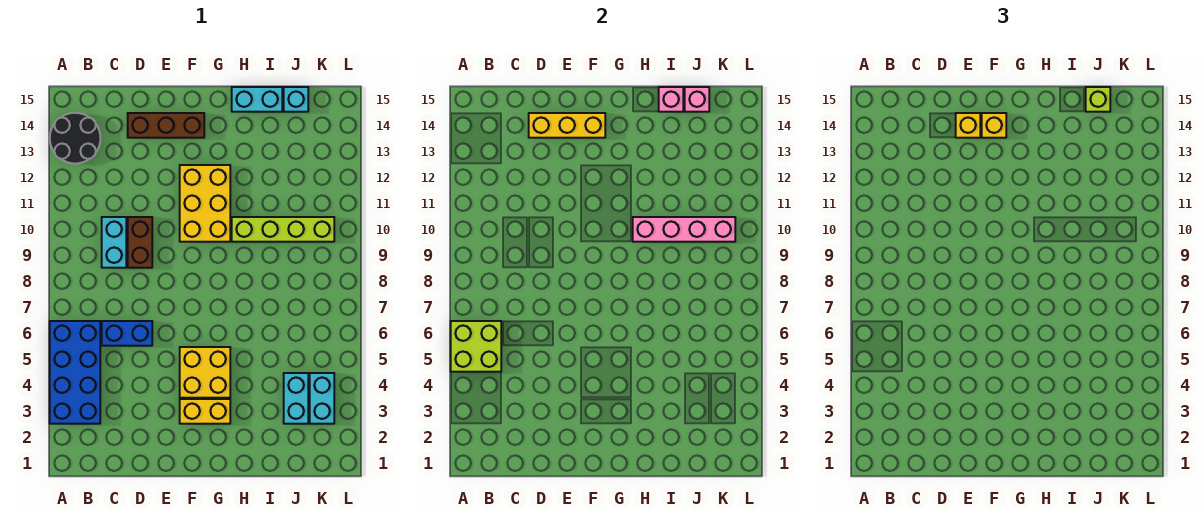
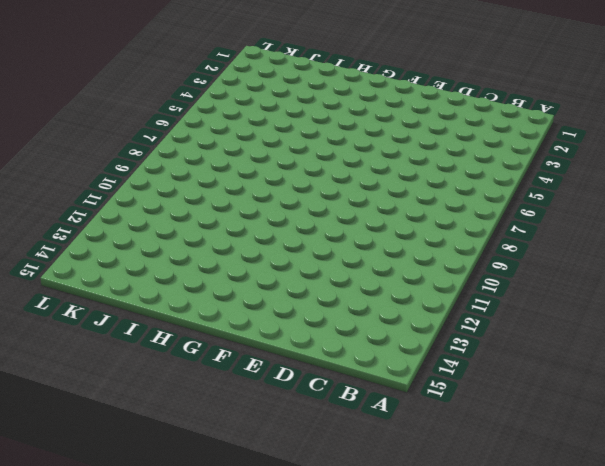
none -> blue brick A3:B6 level 1
none -> black round brick A13:B14 level 1
none -> blue brick C6:D6 level 1

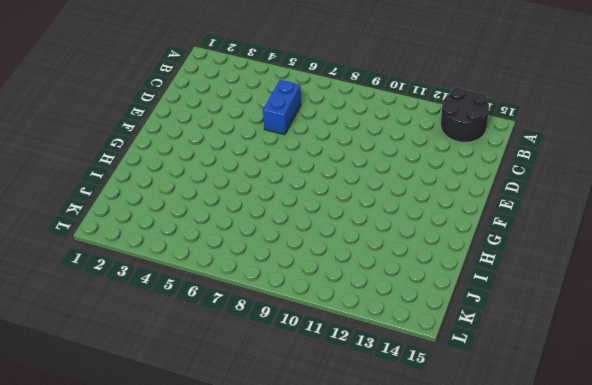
none -> blue brick A3:B6 level 1
none -> cyan brick C9:C10 level 1
none -> brown brick D9:D10 level 1

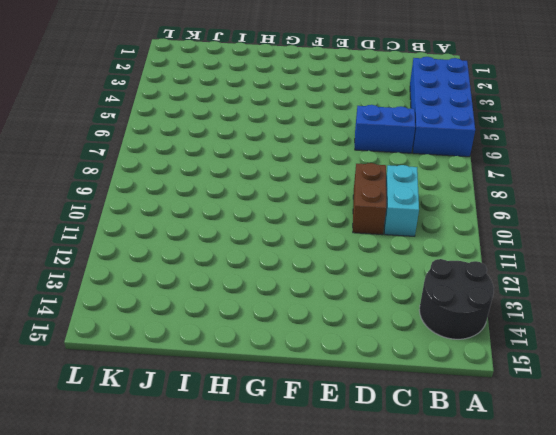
none -> brown brick D14:F14 level 1
none -> yellow brick F3:G3 level 1
none -> yellow brick F4:G5 level 1

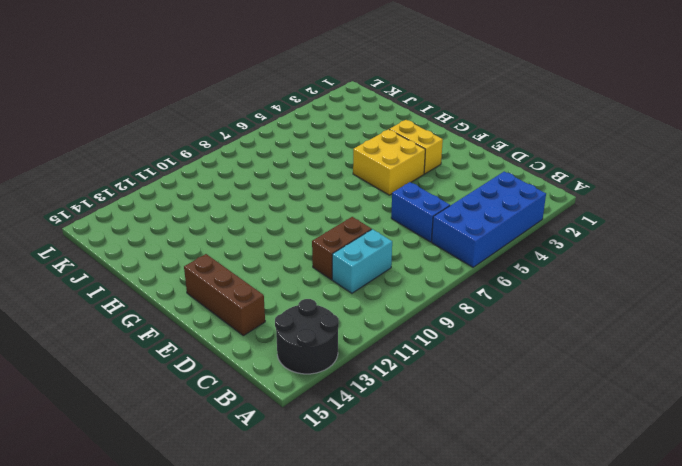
none -> yellow brick F10:G12 level 1
none -> lime brick H10:K10 level 1
none -> cyan brick H15:I15 level 1

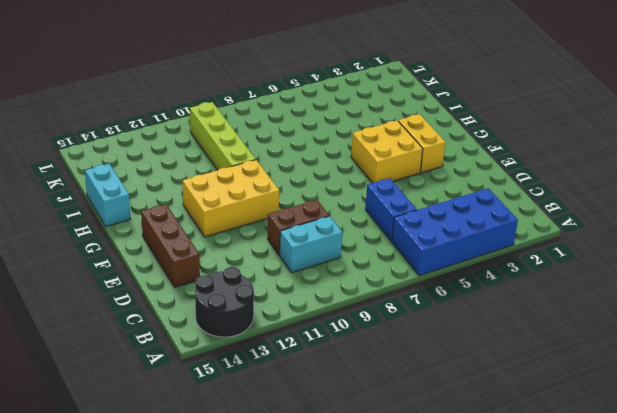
none -> cyan brick J3:J4 level 1
none -> cyan brick J15 level 1
none -> cyan brick K3:K4 level 1

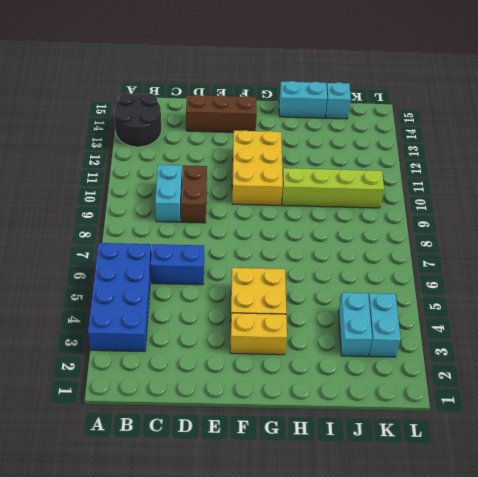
none -> lime brick A5:B6 level 2
none -> yellow brick D14:F14 level 2
none -> pink brick H10:K10 level 2

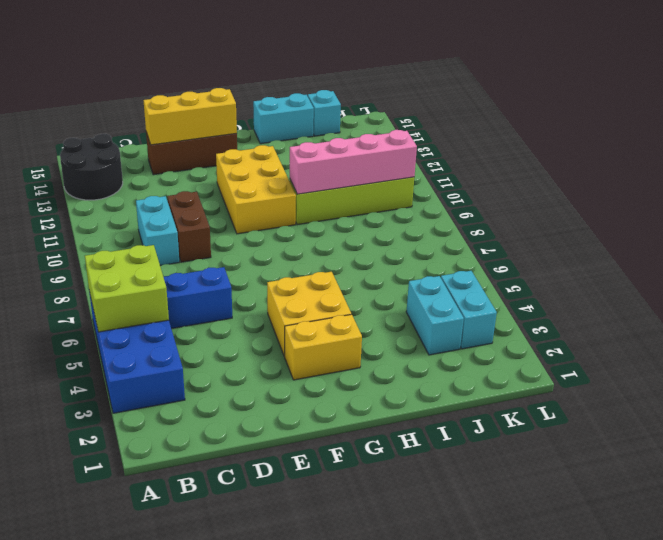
none -> pink brick I15 level 2
none -> pink brick J15 level 2
none -> yellow brick E14 level 3

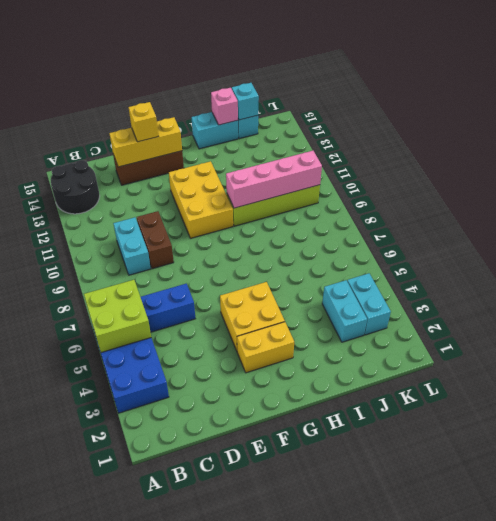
cyan brick J15 level 2 -> pink brick J15 level 2
none -> yellow brick F14 level 3
none -> lime brick J15 level 3

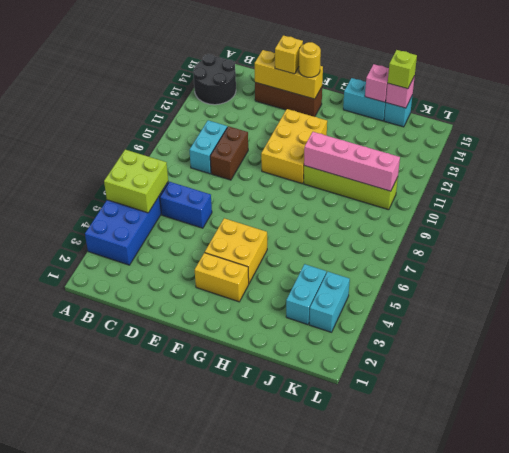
yellow round brick F14 level 3 -> yellow brick F14 level 3

